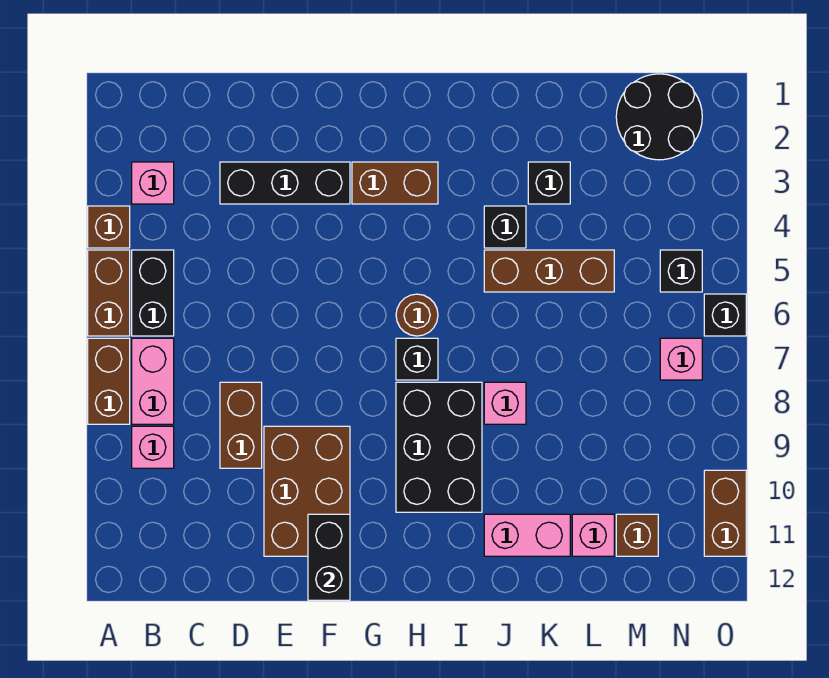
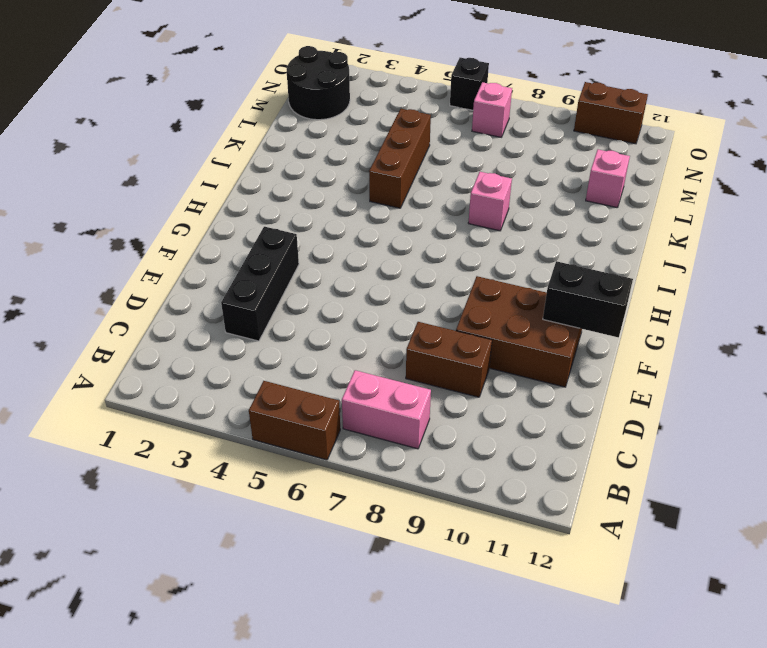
none -> brown brick A4 level 1
none -> brown brick A7:A8 level 1
none -> pink brick B3 level 1

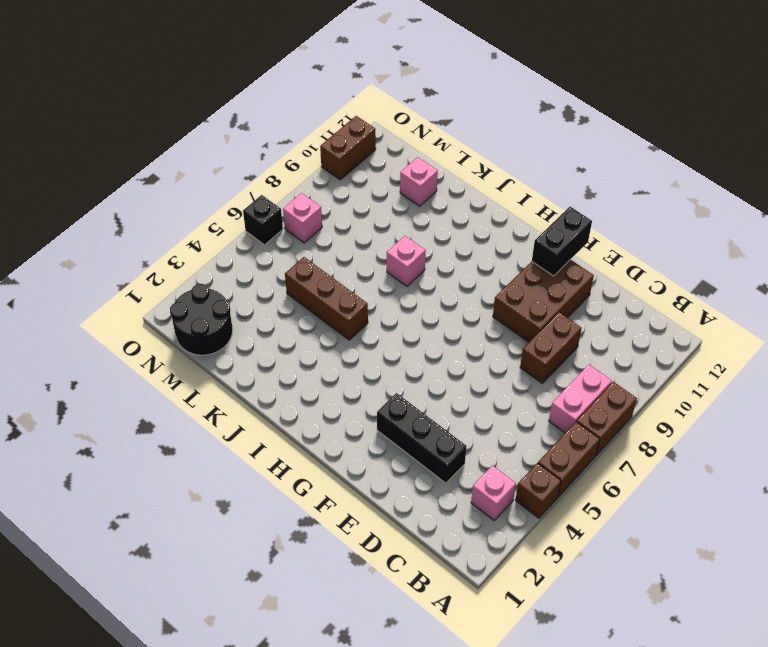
none -> black brick B5:B6 level 1
none -> pink brick B9 level 1
none -> brown brick G3:H3 level 1

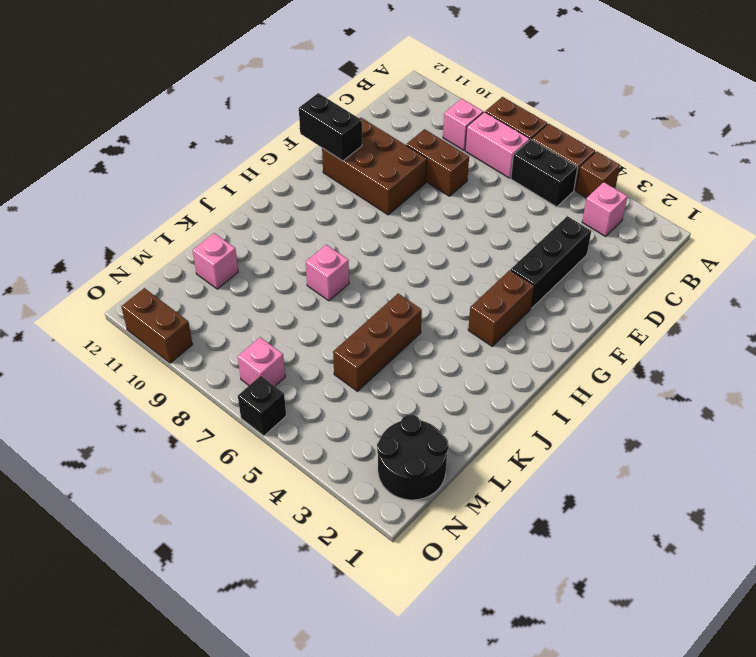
none -> brown round brick H6 level 1
none -> black brick H7 level 1
none -> black brick H8:I10 level 1

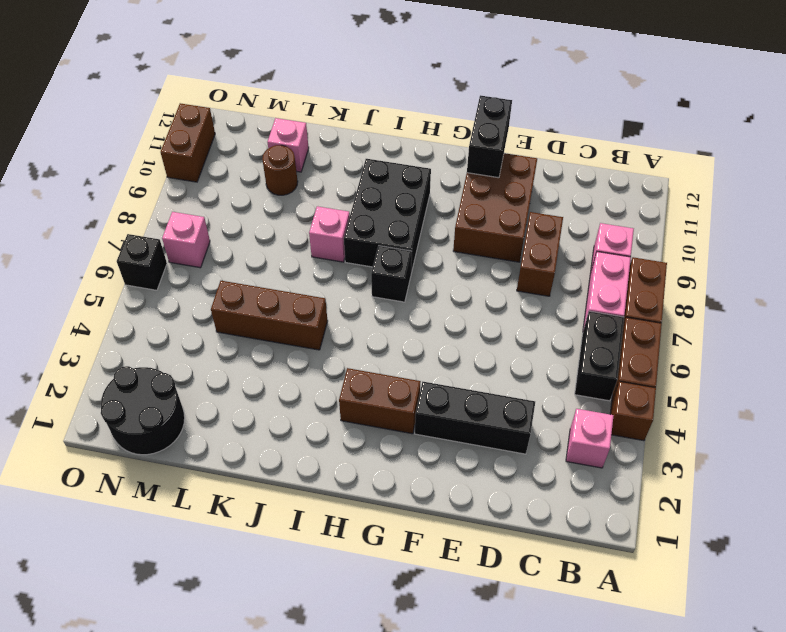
brown round brick L10 level 1 -> brown round brick H6 level 1
none -> black brick J4 level 1
none -> pink brick J11:K11 level 1
none -> black brick K3 level 1

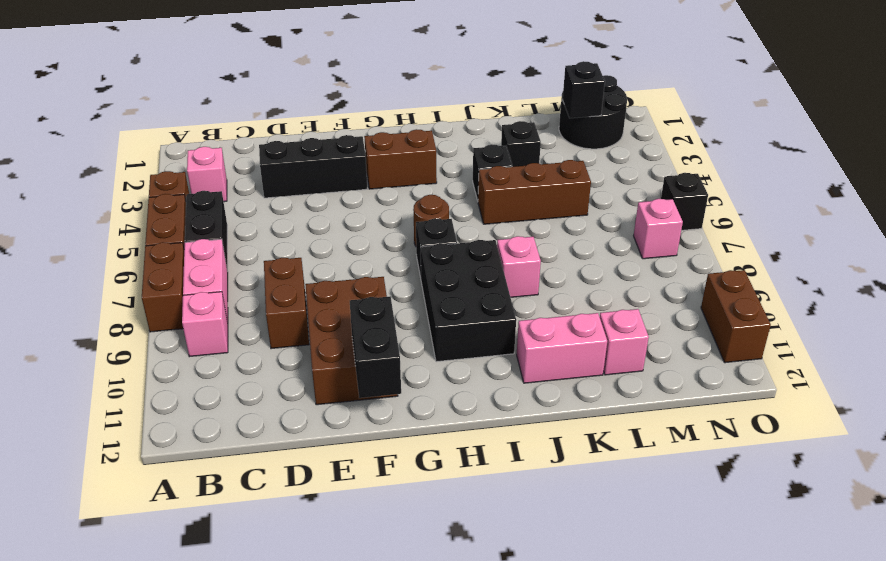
black brick M2 level 2 -> black brick N5 level 1
none -> brown brick M11 level 1

